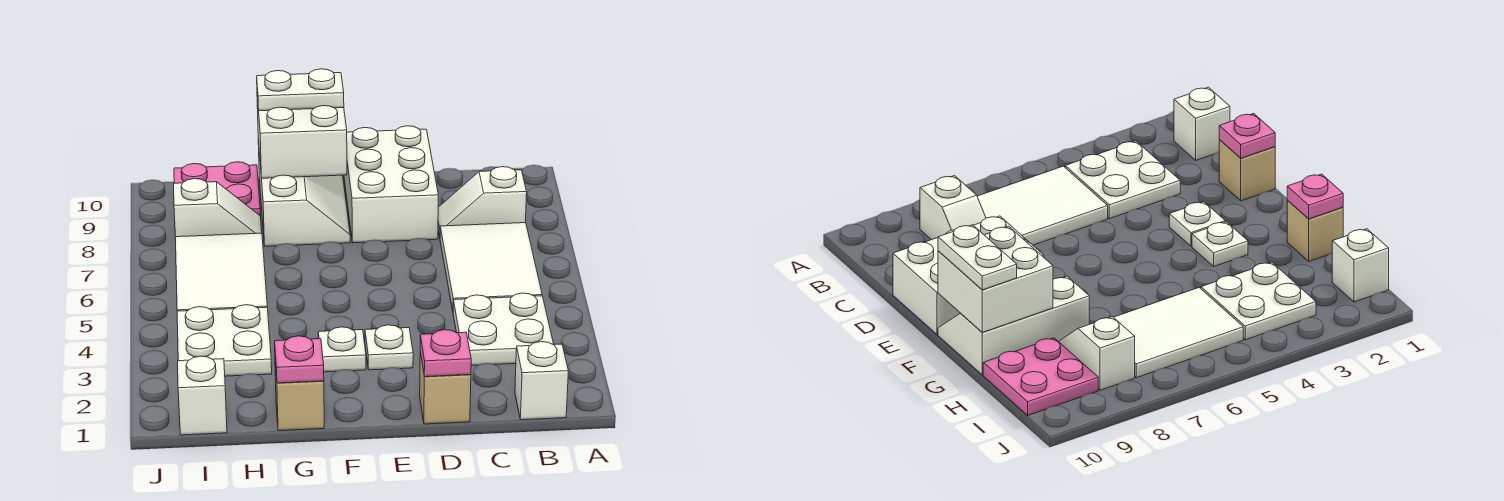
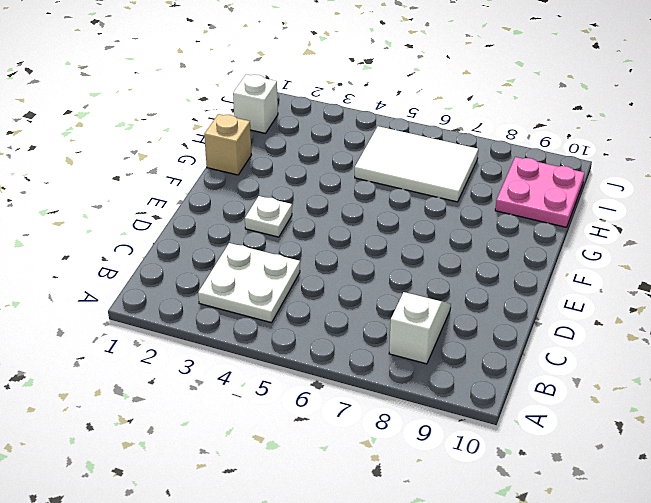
none -> white brick B1 level 1
none -> white tile B5:C7 level 1
none -> tan brick D1 level 1

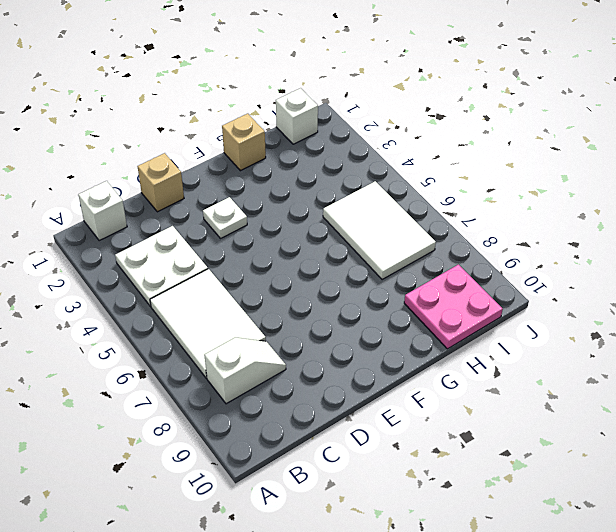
none -> white brick D8:E10 level 1
none -> white plate F3 level 1
none -> white slope F8:G10 level 1 top G

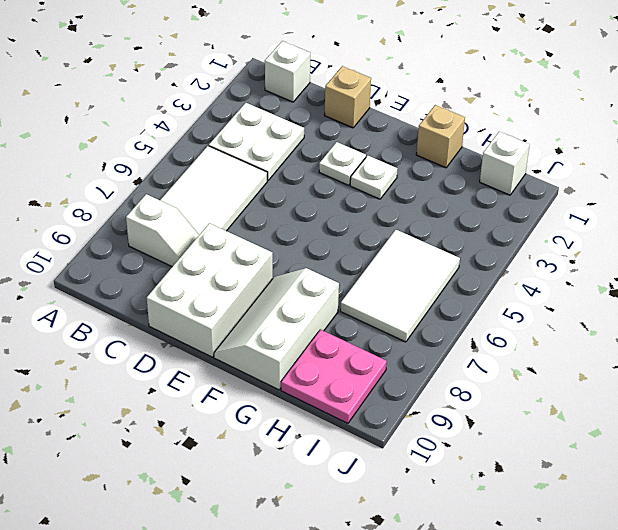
none -> white plate H3:I4 level 1
none -> white slope H8:I8 level 1 top I
none -> pink plate D1 level 2

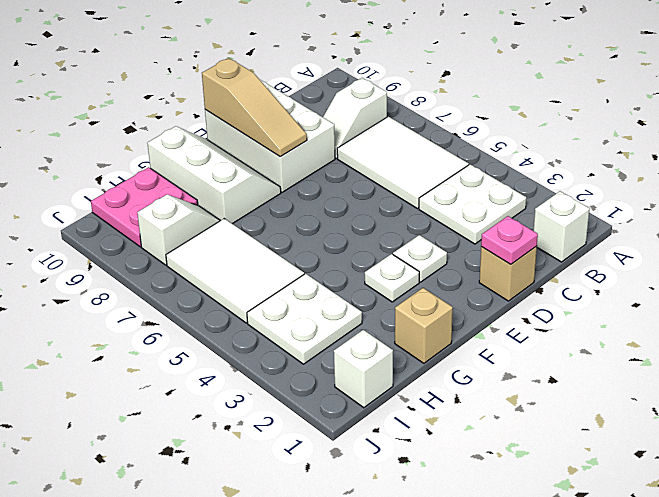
tan slope E8:E10 level 2 top 10 -> none
none -> white brick F9:G10 level 2
none -> pink plate G1 level 2
none -> white plate F10:G10 level 3

